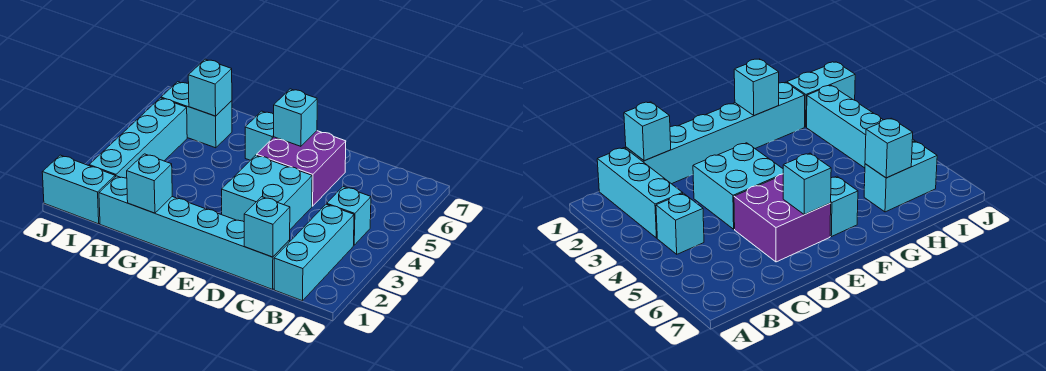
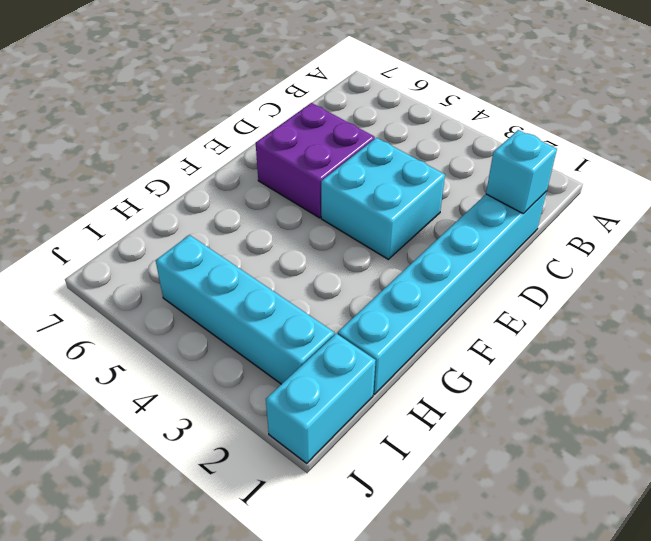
none -> cyan brick B1:B3 level 1
none -> cyan brick B4 level 1
none -> cyan brick F6 level 1

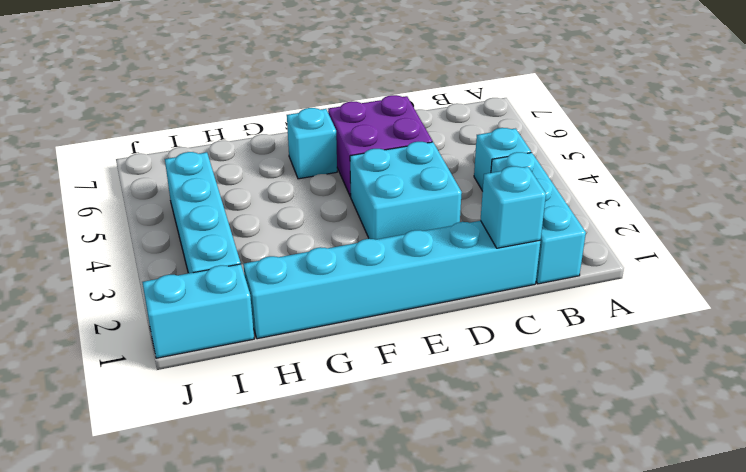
none -> cyan brick H6:I6 level 1
none -> cyan brick E6 level 2
none -> cyan brick G1 level 2

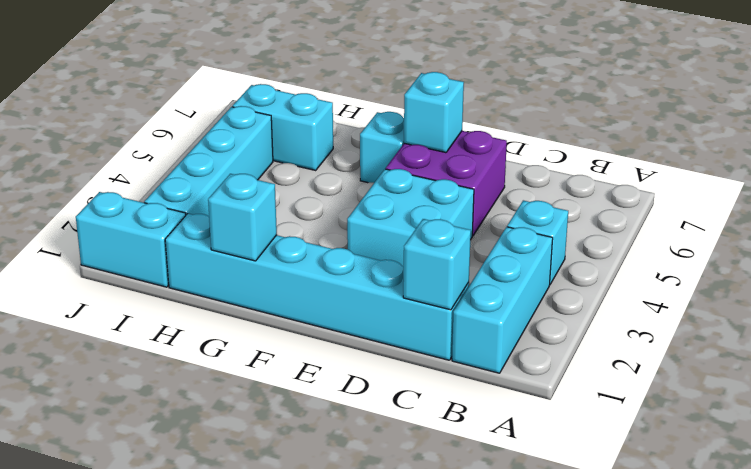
none -> cyan brick H6 level 2

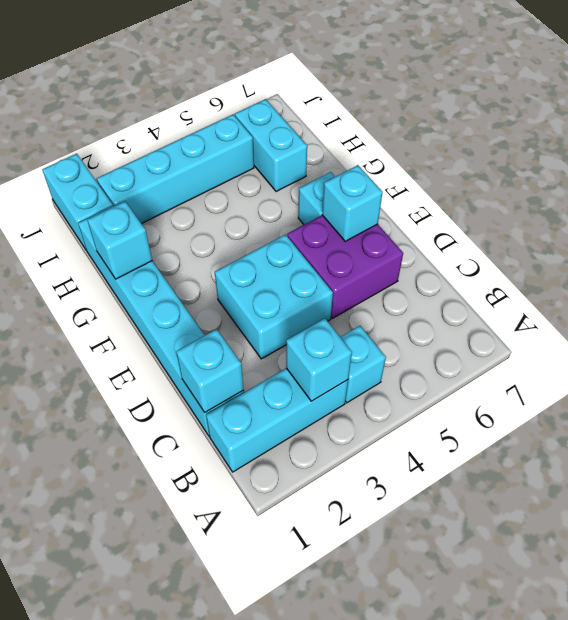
cyan brick B3 level 2 -> cyan brick H6 level 2

